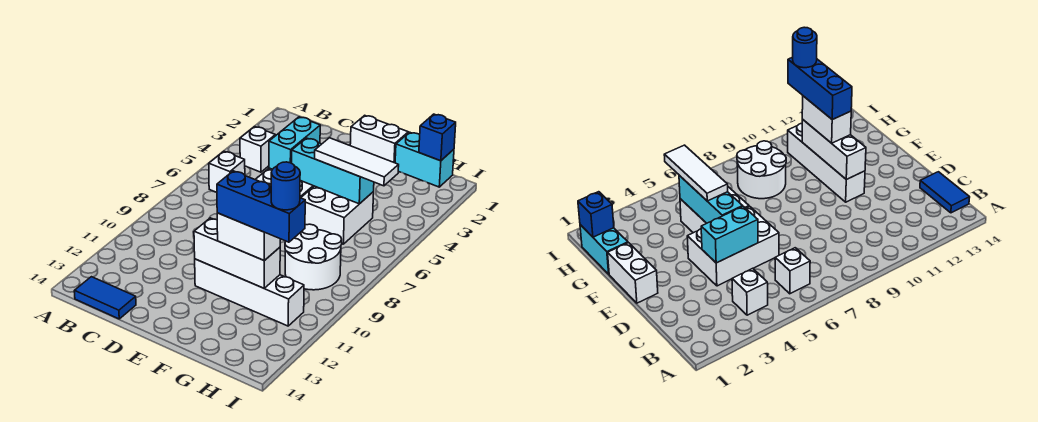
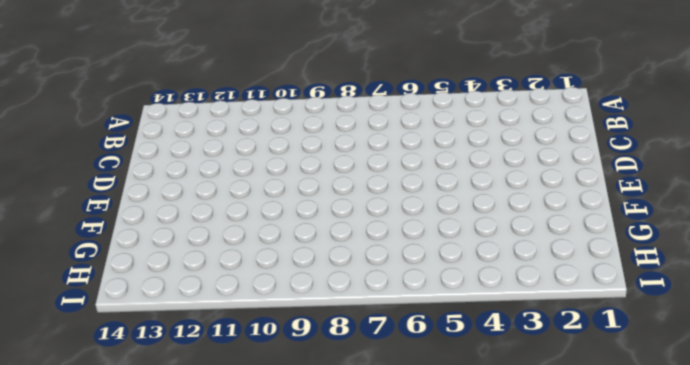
none -> white brick B4 level 1
none -> white brick B6 level 1
none -> blue tile B14:C14 level 1

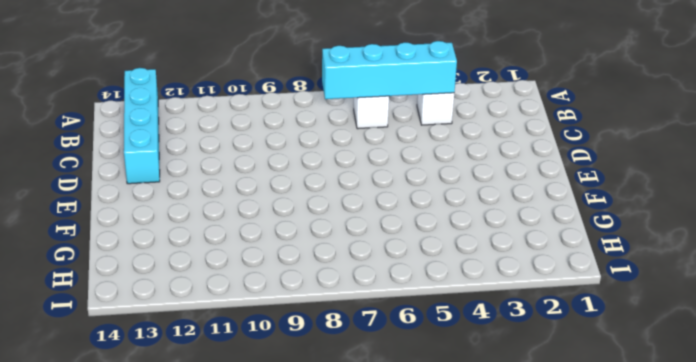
cyan brick A13:D13 level 1 -> none
cyan brick B4:B7 level 2 -> none
none -> blue tile B14:C14 level 1
none -> white brick D4:E6 level 1
none -> white brick E1:F1 level 1

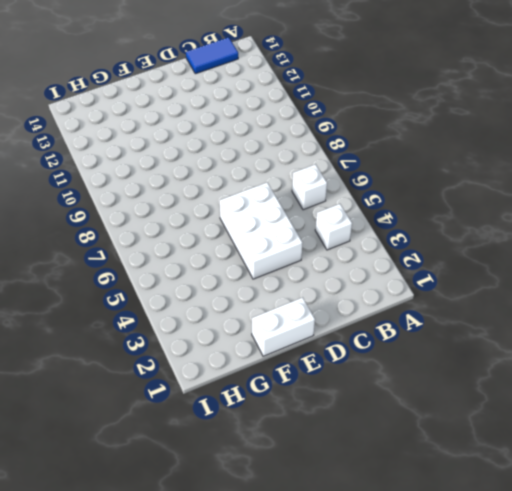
none -> white brick E11:H11 level 1
none -> white brick F5:G6 level 1
none -> cyan brick G1:H1 level 1

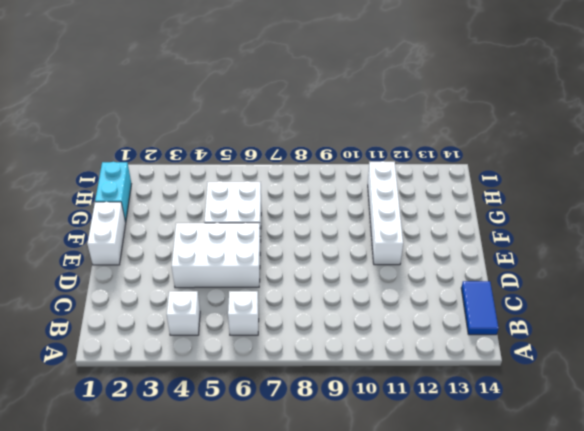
none -> white round brick G8:H9 level 1
none -> cyan brick D4:D5 level 2
none -> cyan brick E5:G5 level 2

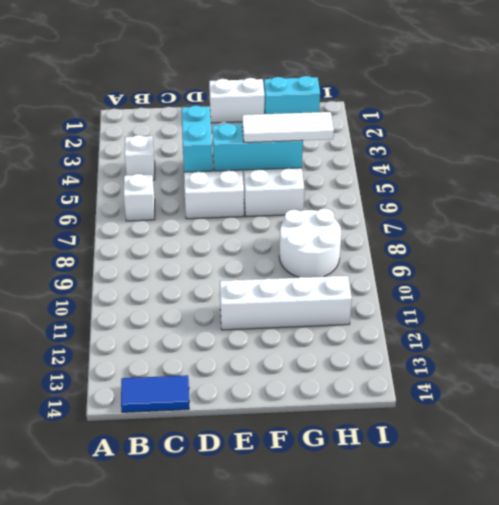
none -> white brick E11:G11 level 2
none -> blue brick H1 level 2
none -> white brick F11:G11 level 3

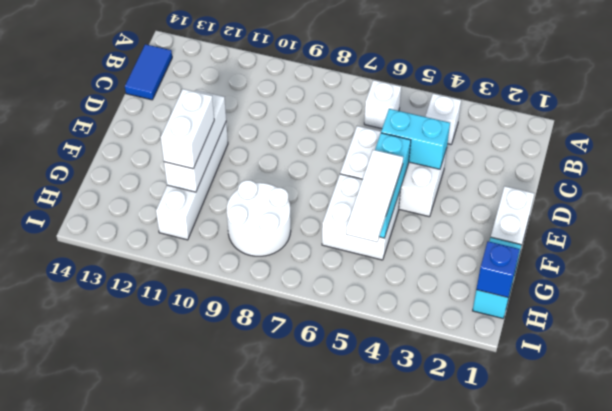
none -> blue brick F11:H11 level 4
none -> blue round brick H11 level 5

